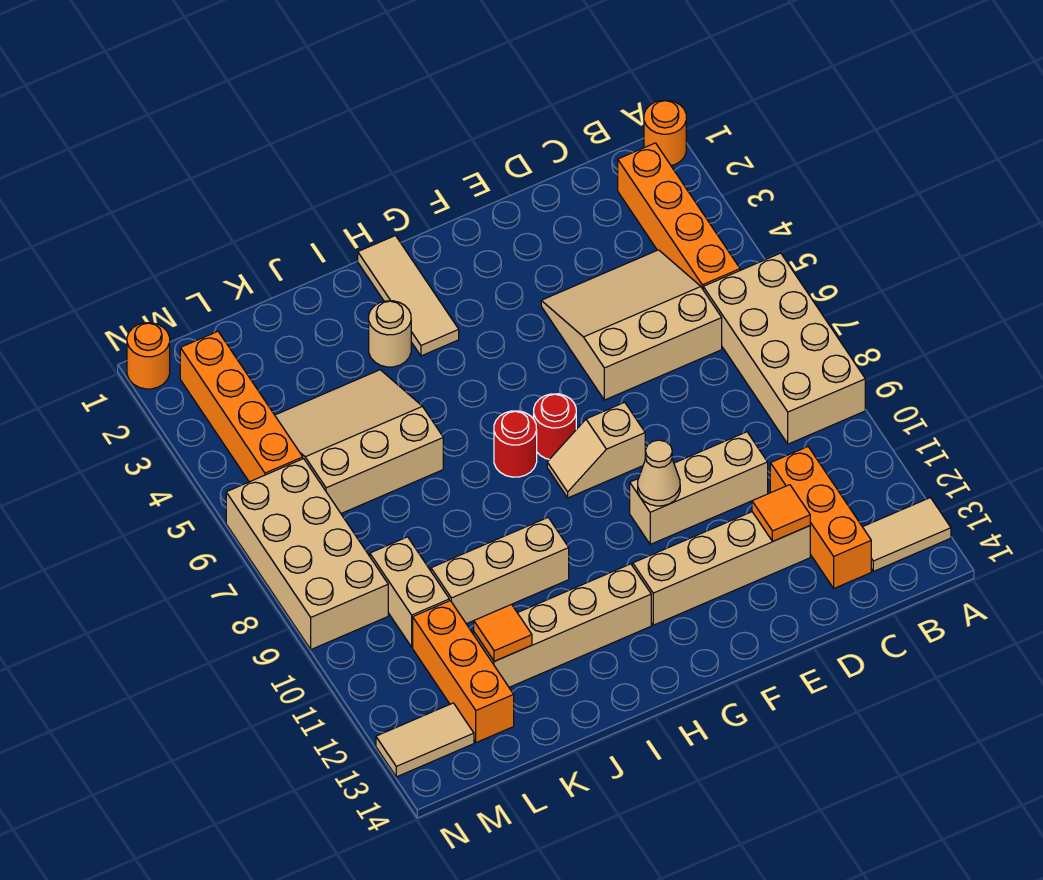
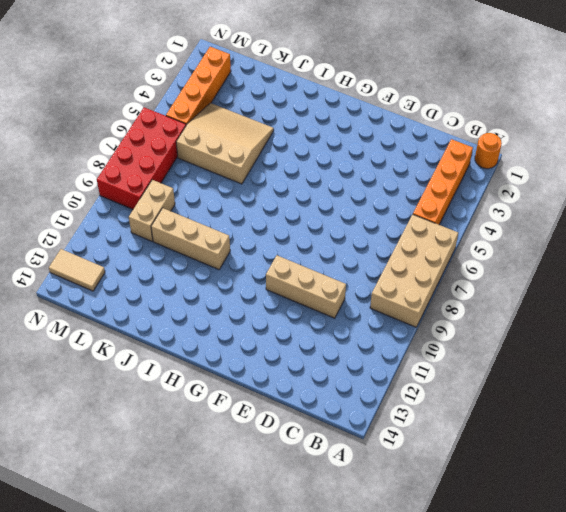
red brick M6:N9 level 1 -> tan brick M6:N9 level 1
none -> tan tile A13:B13 level 1
none -> tan slope C4:E6 level 1 top 6
none -> orange brick C11:C13 level 1

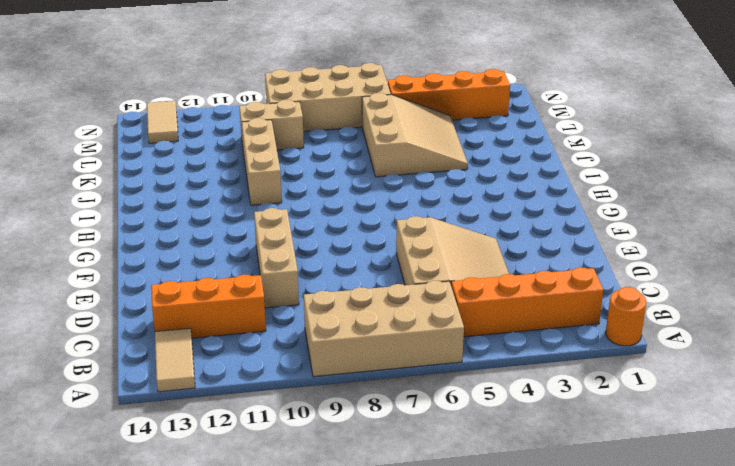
none -> tan brick D12:G12 level 1
none -> tan slope F8:G8 level 1 top F
none -> red round brick G7 level 1

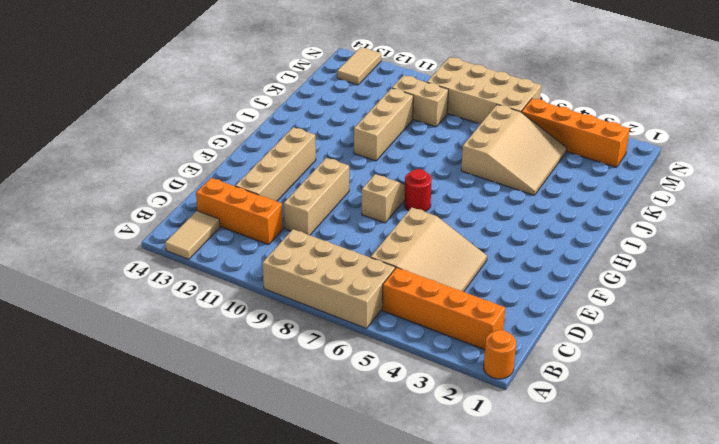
none -> tan tile H1:H3 level 1
none -> red round brick H7 level 1
none -> tan brick H12:K12 level 1

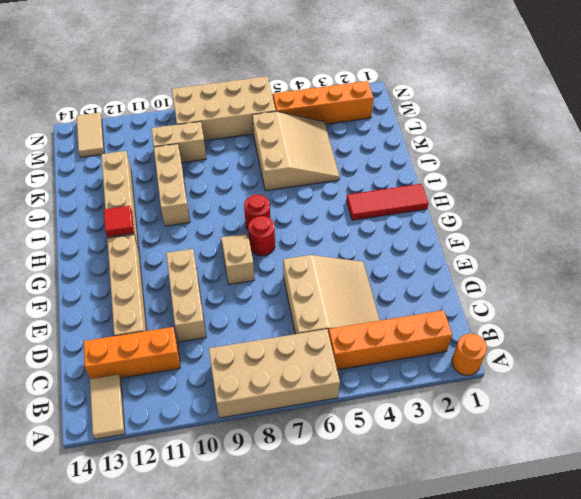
red tile H1:H3 level 1 -> tan tile H1:H3 level 1
red tile H12 level 2 -> none
none -> tan round brick I3 level 1
none -> orange brick L11:L13 level 1
none -> orange round brick N1 level 1

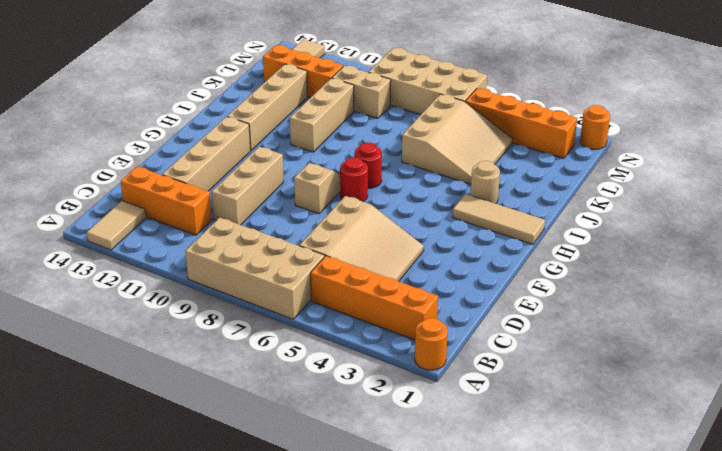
none -> orange tile D12 level 2
none -> tan cone F10 level 2
none -> orange tile K12 level 2

